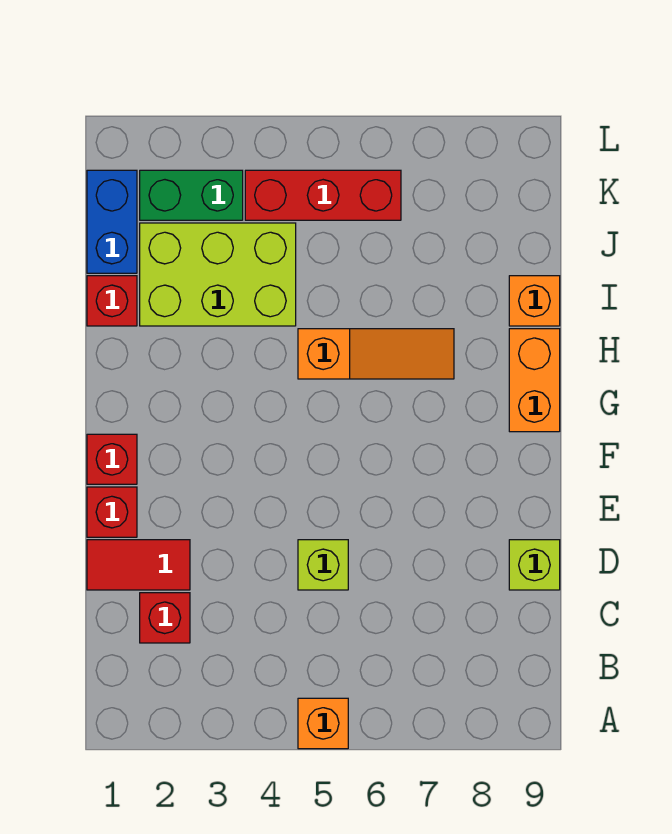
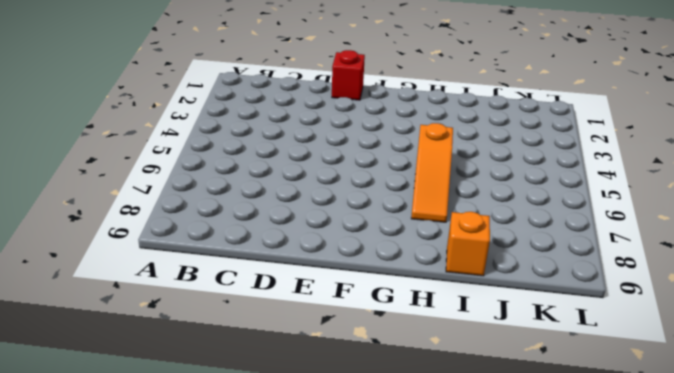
none -> orange brick A5 level 1
none -> red brick C2 level 1
none -> red tile D1:D2 level 1

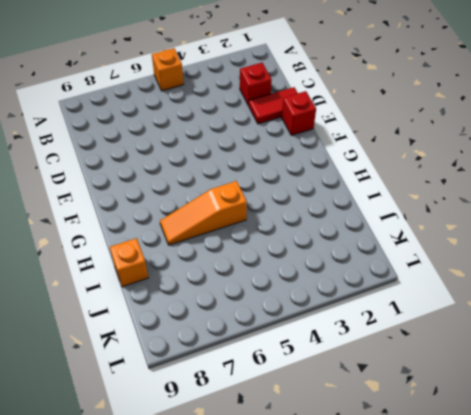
none -> lime brick D5 level 1
none -> lime brick D9 level 1
none -> red brick F1 level 1

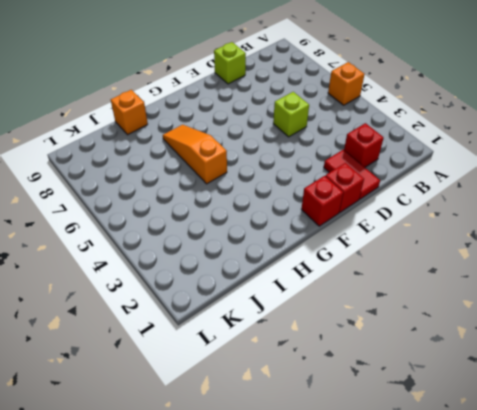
none -> orange brick G9:H9 level 1
none -> red brick I1 level 1
none -> lime brick I2:J4 level 1

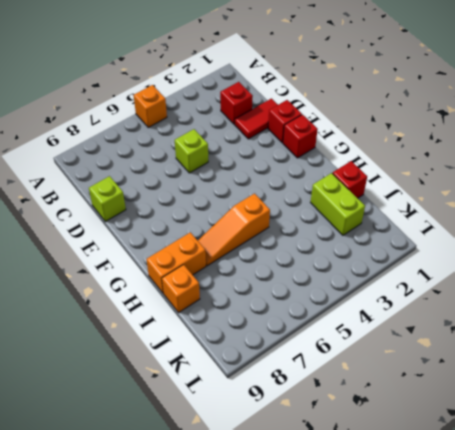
orange brick H8:H9 level 1 -> orange brick G9:H9 level 1
lime brick I2:J2 level 1 -> lime brick I2:J4 level 1
none -> blue brick J1:K1 level 1
none -> green brick K2:K3 level 1
none -> red brick K4:K6 level 1

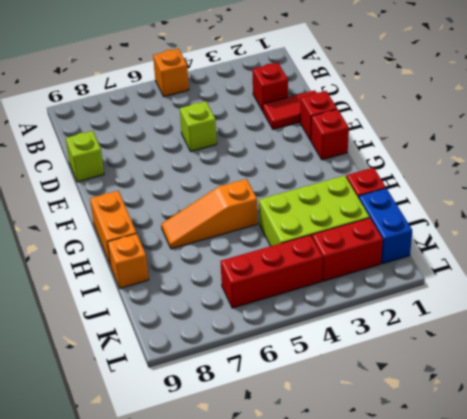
red brick K2:K3 level 1 -> green brick K2:K3 level 1

